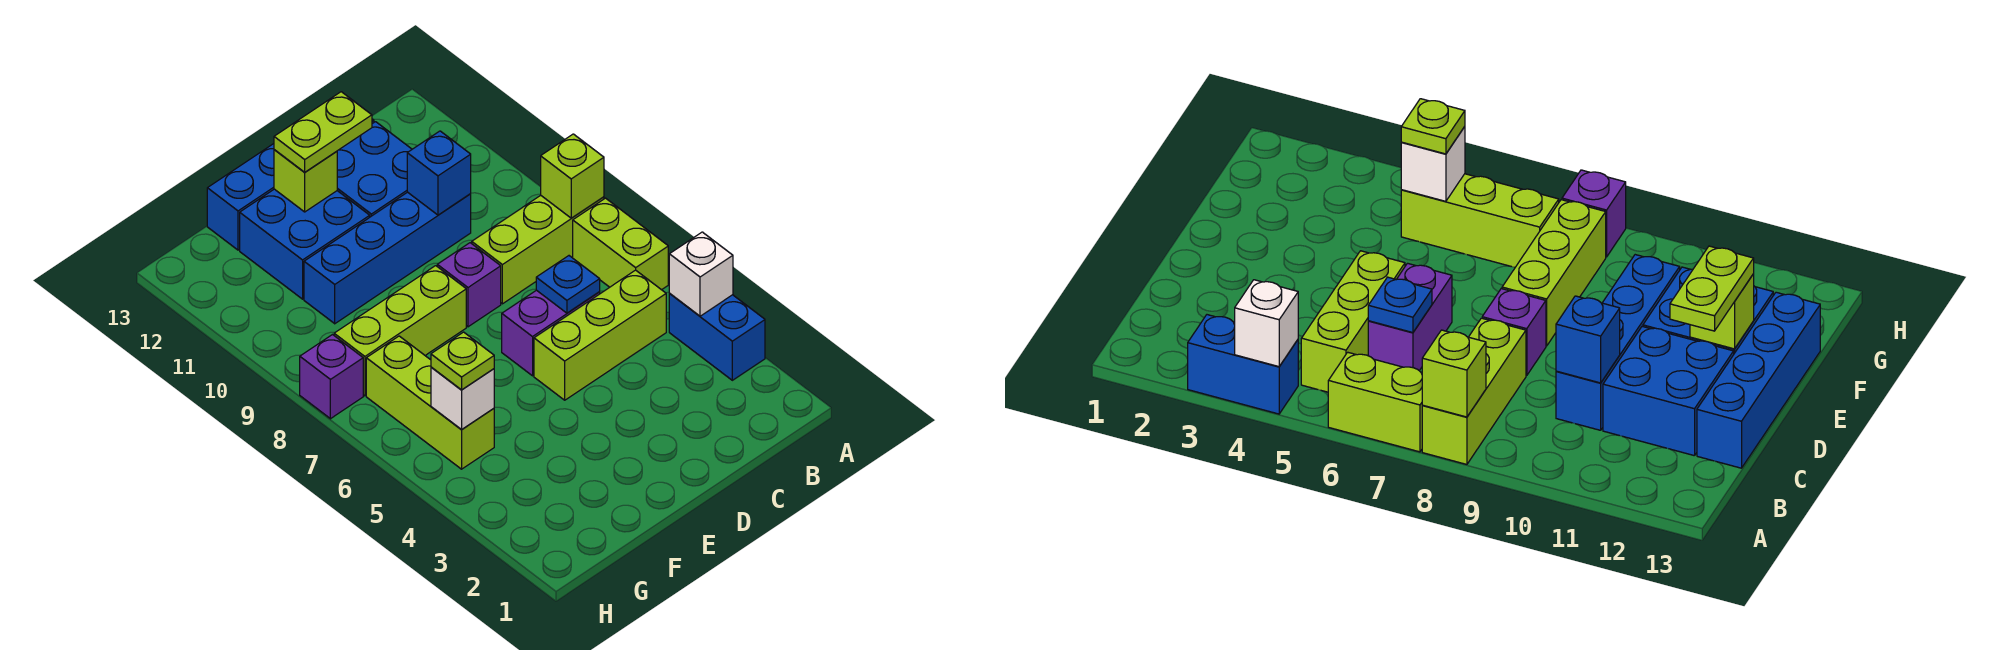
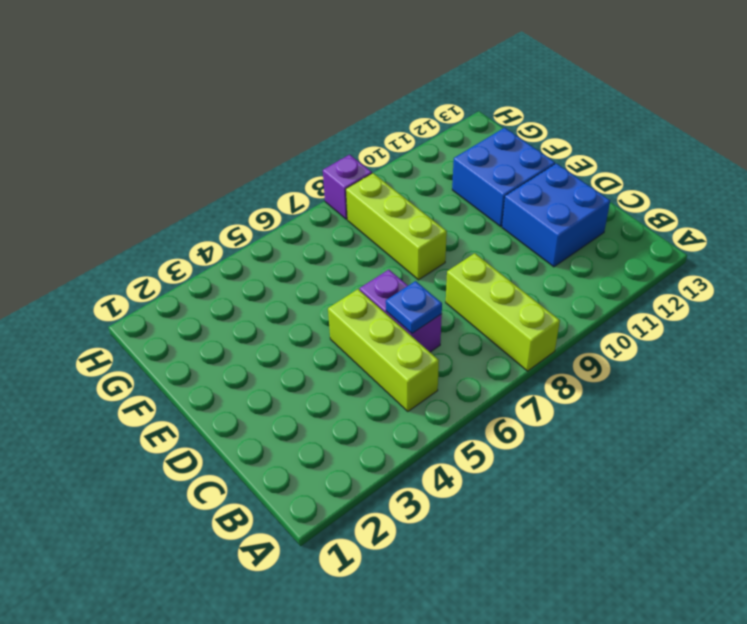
none -> blue brick A3:A4 level 1
none -> lime brick A6:A7 level 1
none -> blue brick C10:F10 level 1

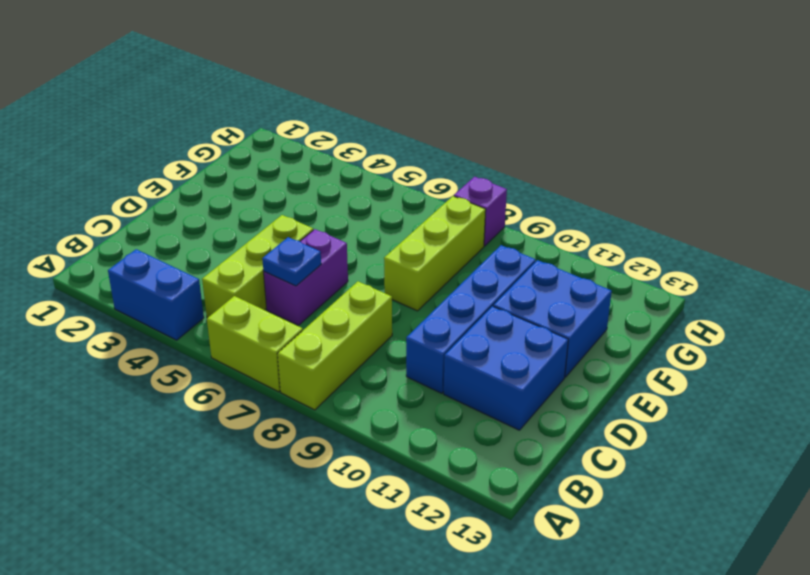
none -> blue brick C13:F13 level 1
none -> purple brick D8 level 1
none -> lime brick G5:G7 level 1

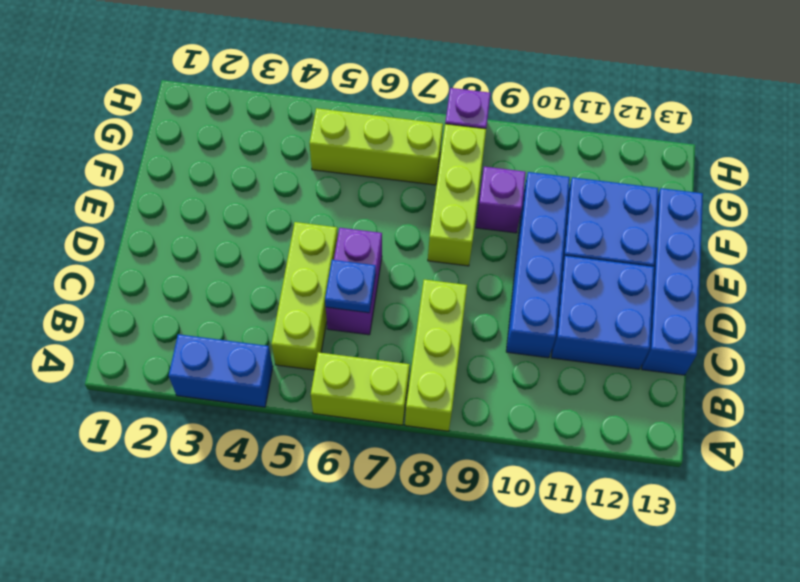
purple brick F9 level 1 -> purple brick D8 level 1
none -> white brick A4 level 2
none -> lime brick A8 level 2
none -> blue brick C10 level 2

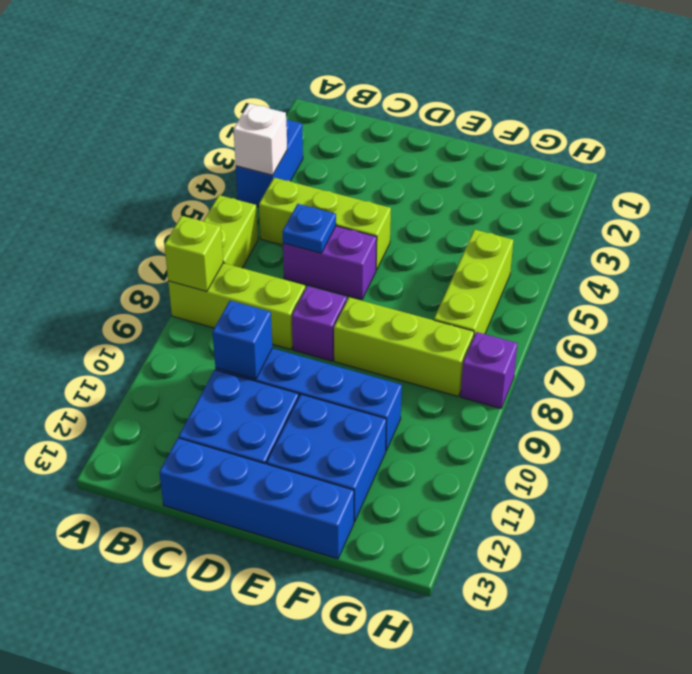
none -> lime brick E12 level 2
none -> white brick G5 level 2
none -> lime plate D12:E12 level 3

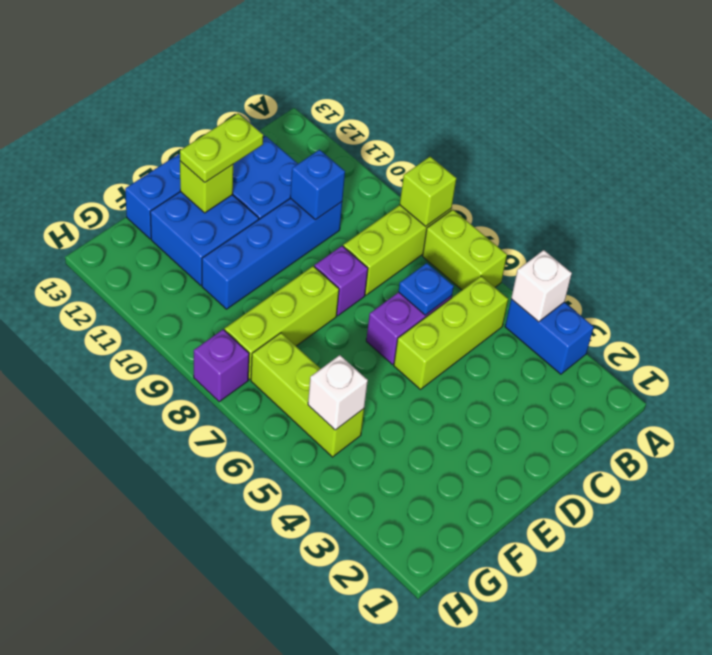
none -> lime plate G5 level 3

